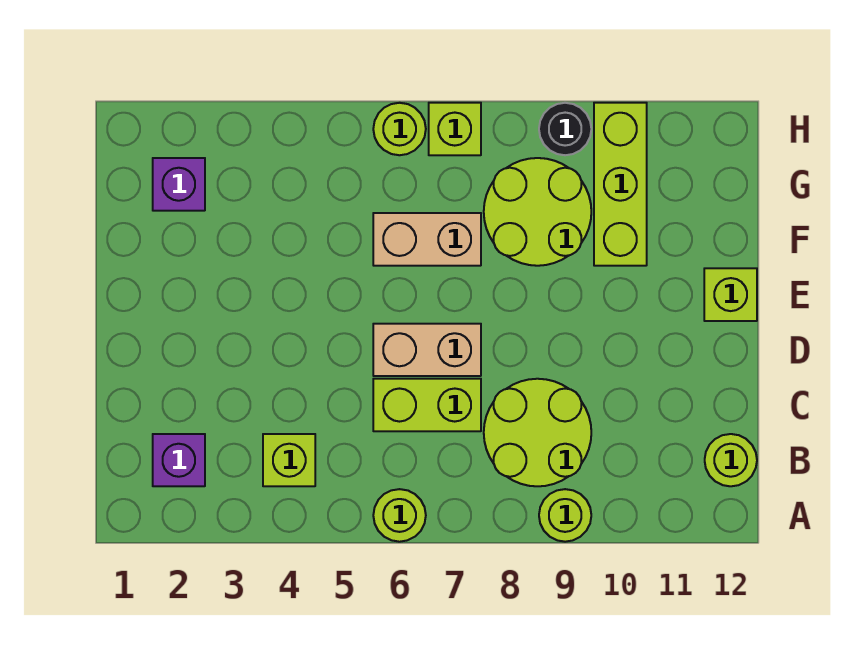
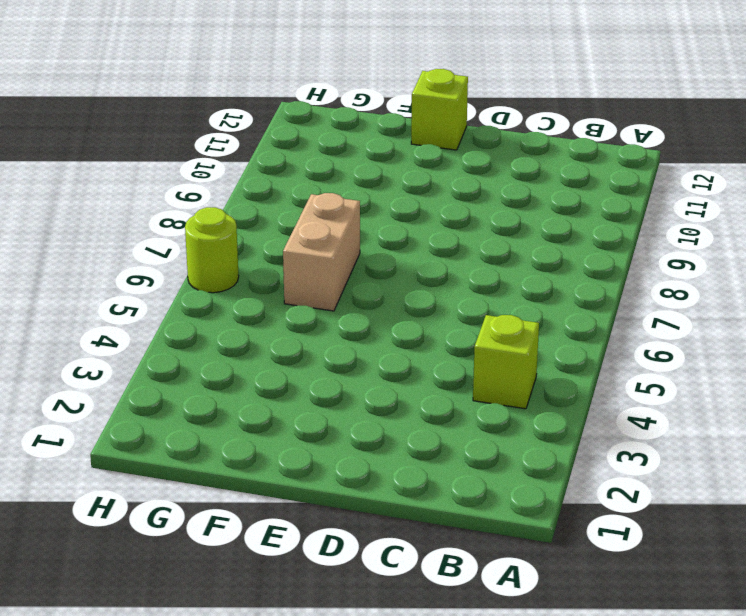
none -> lime round brick A6 level 1
none -> lime round brick A9 level 1
none -> purple brick B2 level 1

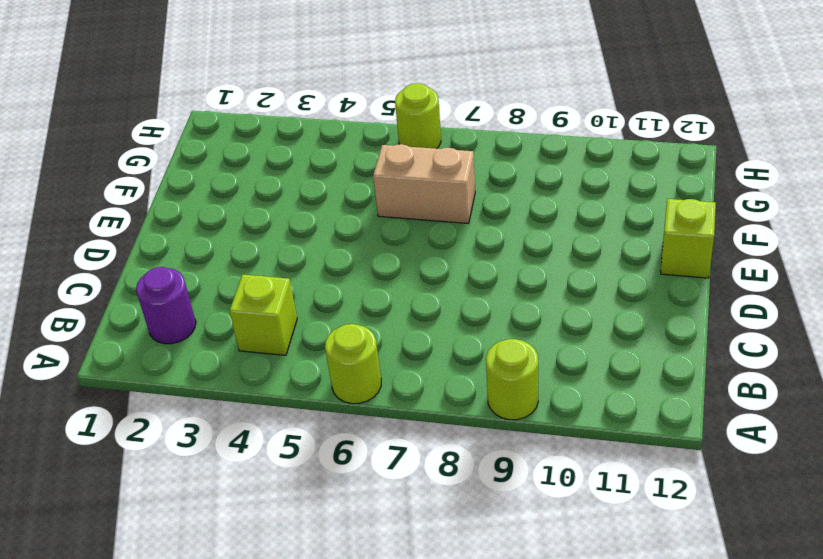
purple round brick B2 level 1 -> purple brick B2 level 1
none -> lime round brick B8:C9 level 1
none -> lime round brick B12 level 1
none -> lime brick C6:C7 level 1

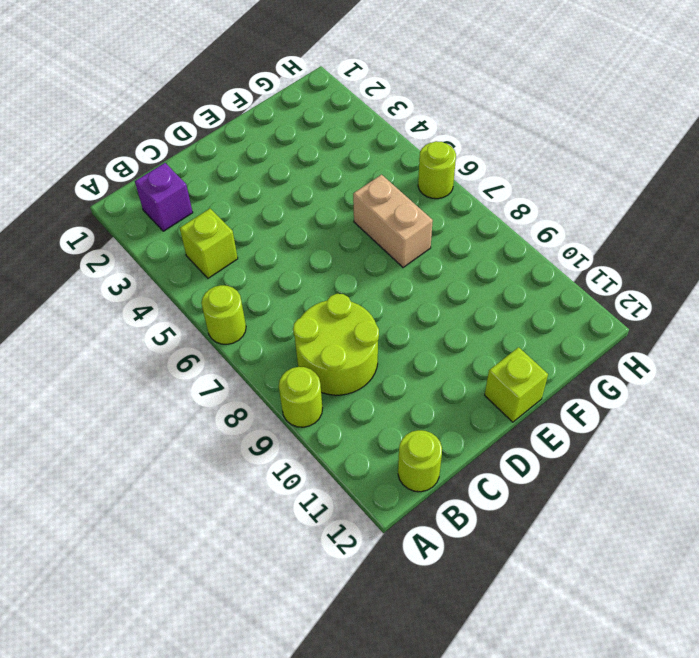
none -> lime brick C6:C7 level 1
none -> tan brick D6:D7 level 1
none -> lime round brick F8:G9 level 1

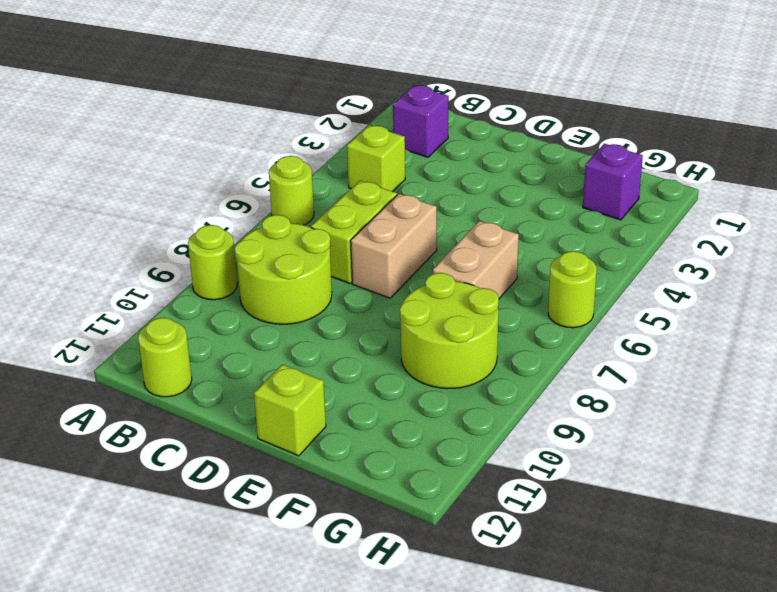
none -> lime brick F10:H10 level 1
none -> lime brick H7 level 1
none -> black round brick H9 level 1

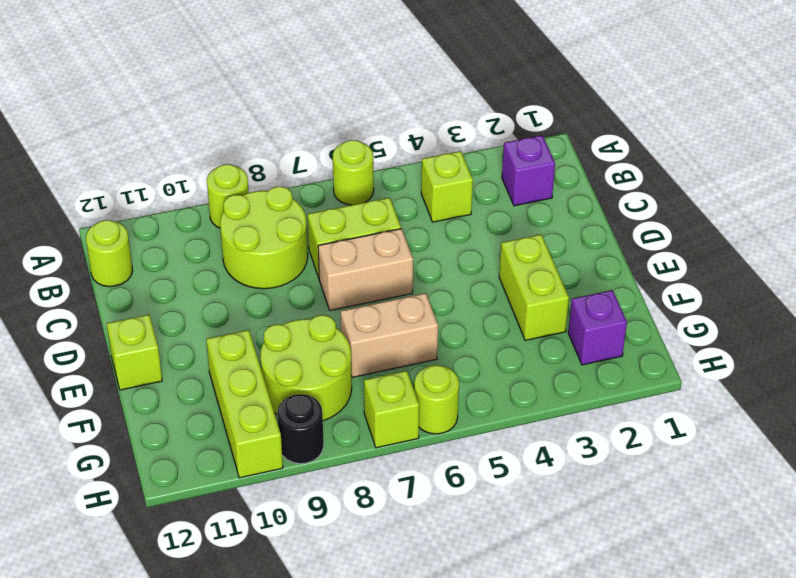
lime brick E3:F3 level 1 -> none

